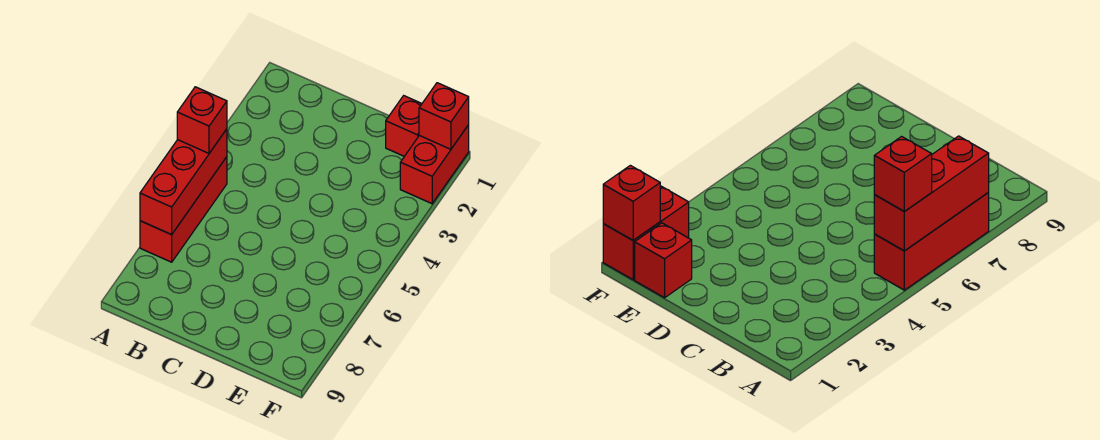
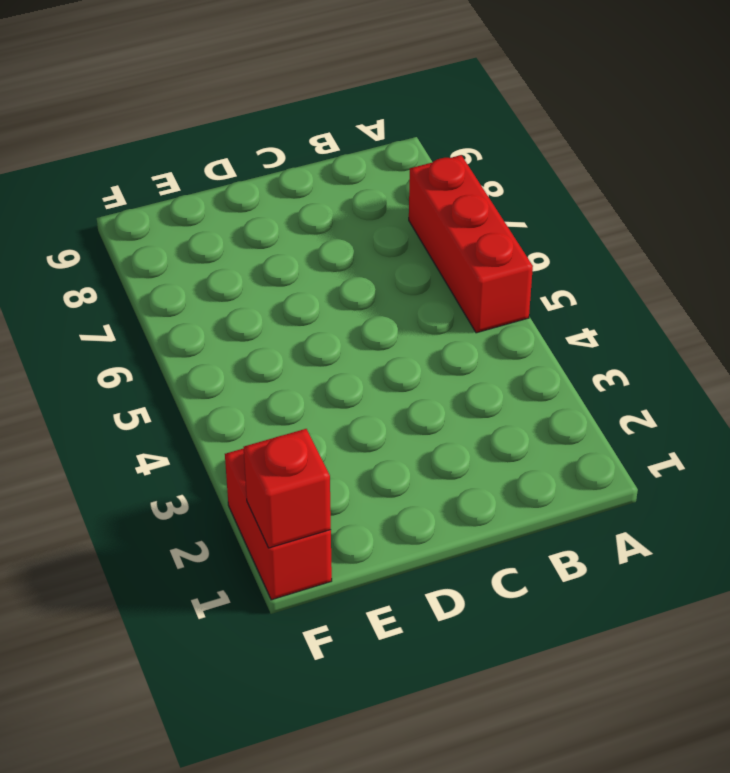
none -> red brick E1 level 1
none -> red brick A5:A7 level 2

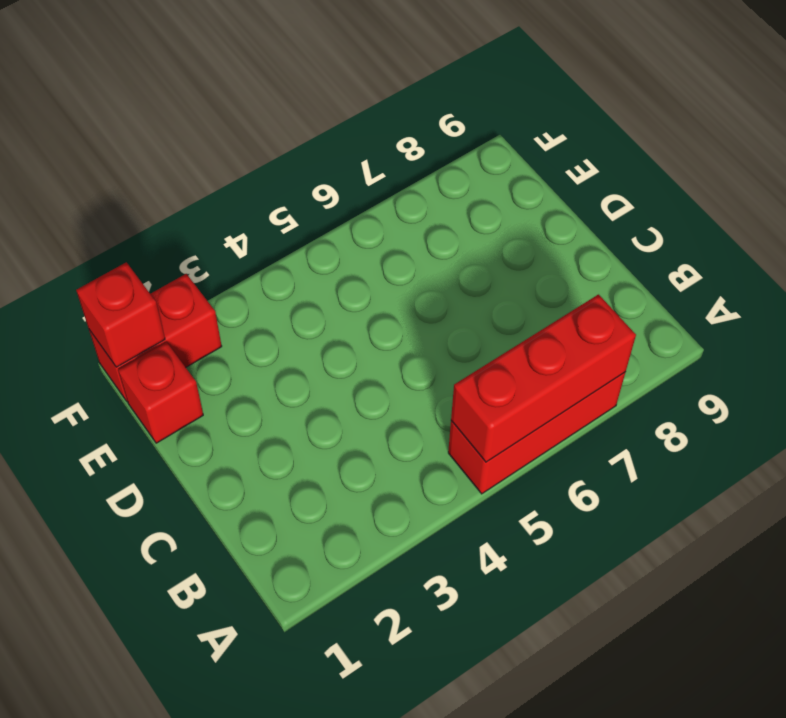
none -> red brick A5 level 3

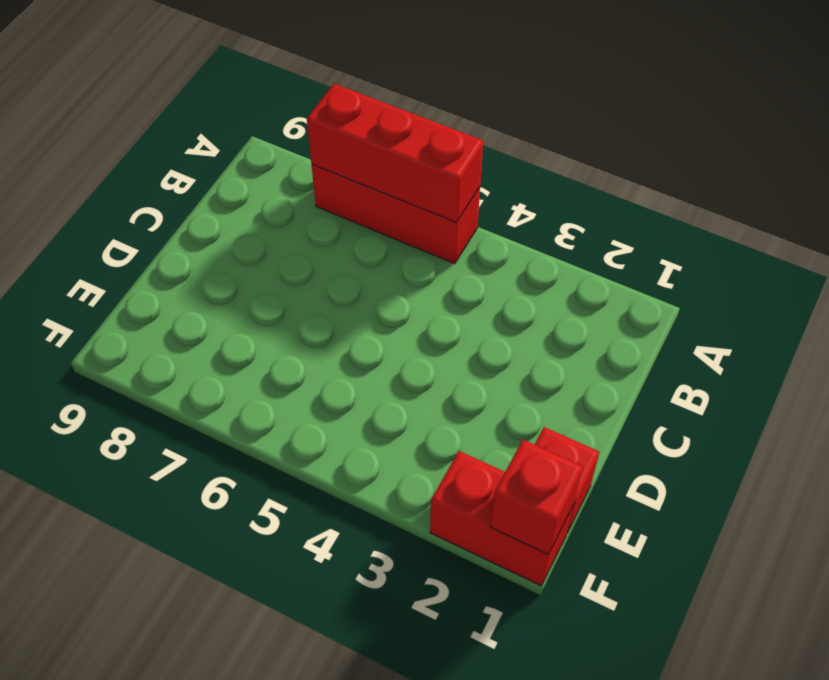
none -> red brick A5 level 3

